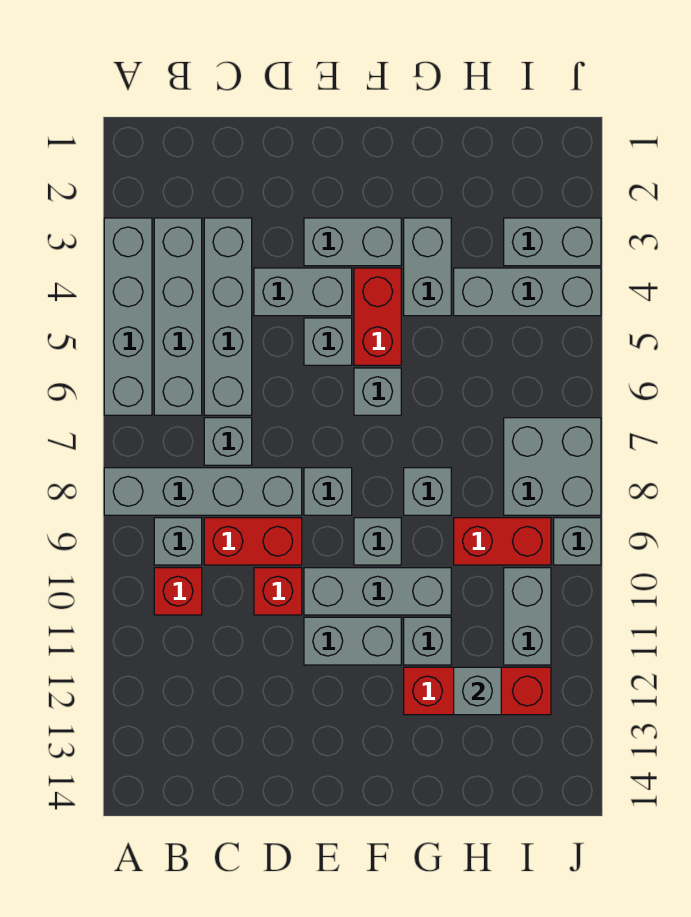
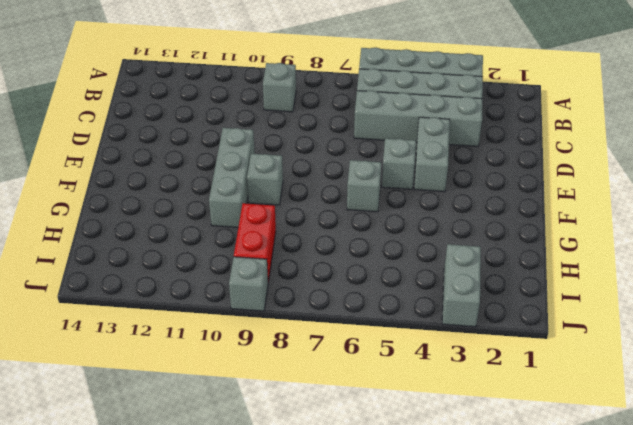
none -> grey brick A8:D8 level 1
none -> red brick B10 level 1
none -> grey brick C7 level 1

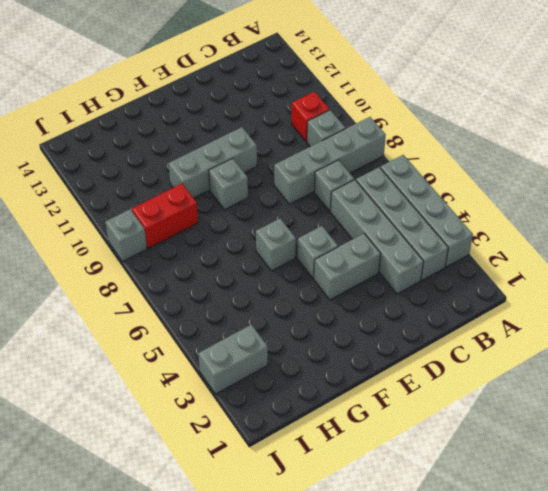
none -> red brick C9:D9 level 1
none -> red brick D10 level 1
none -> grey brick E3:F3 level 1

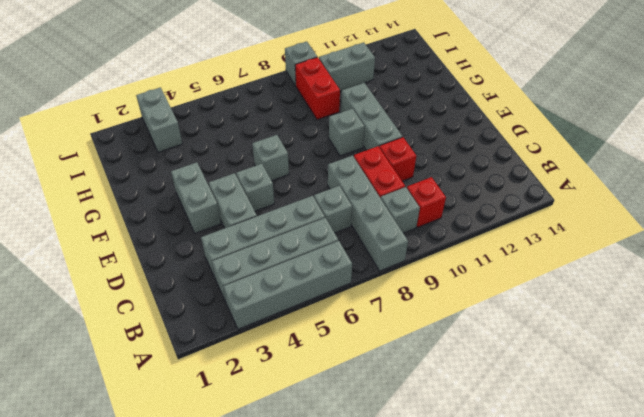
none -> grey brick E8 level 1
none -> grey brick E11:F11 level 1
none -> red brick F4:F5 level 1

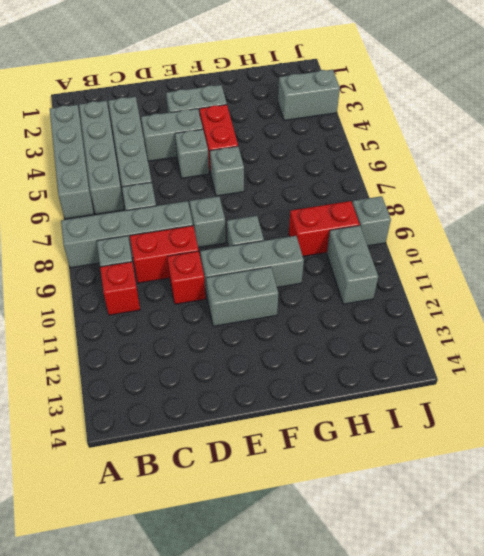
none -> grey brick G3:G4 level 1
none -> grey brick G8 level 1
none -> grey brick G11 level 1

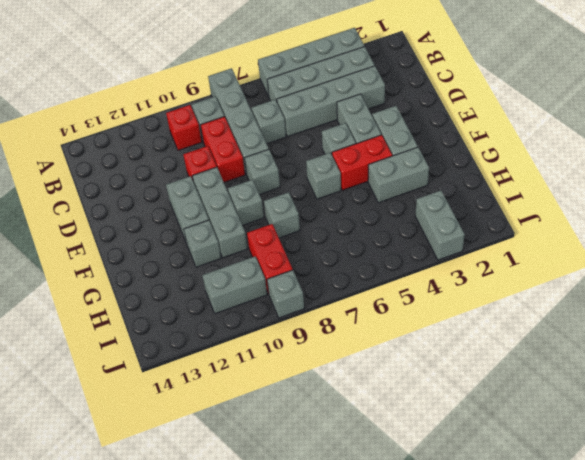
none -> red brick G12:I12 level 1
none -> grey brick H4:J4 level 1
none -> grey brick I7:J8 level 1

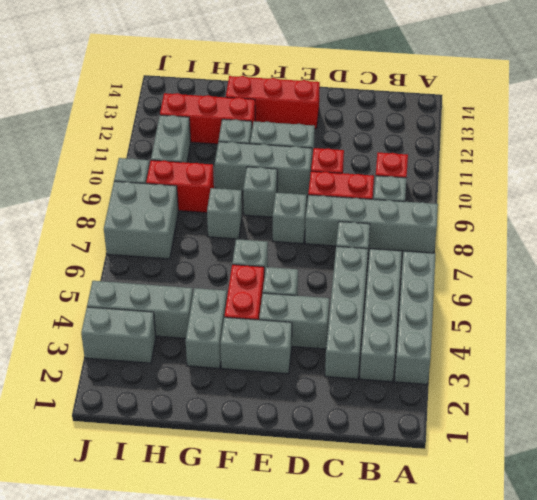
red brick E13:G13 level 1 -> none
none -> grey brick H12 level 2

